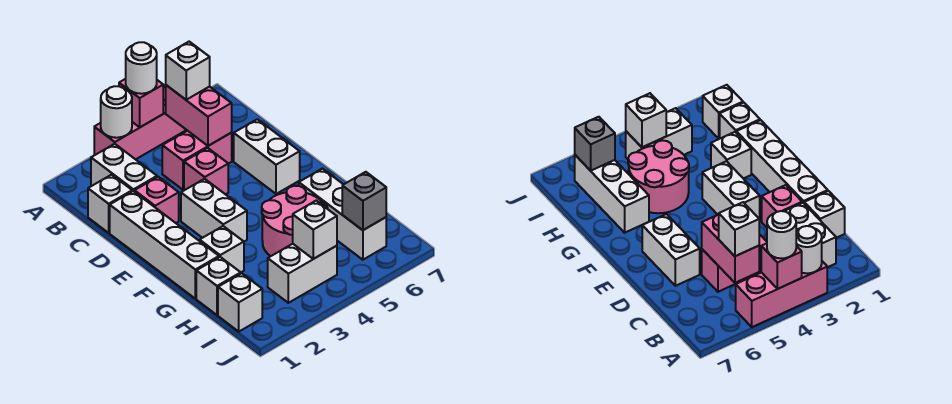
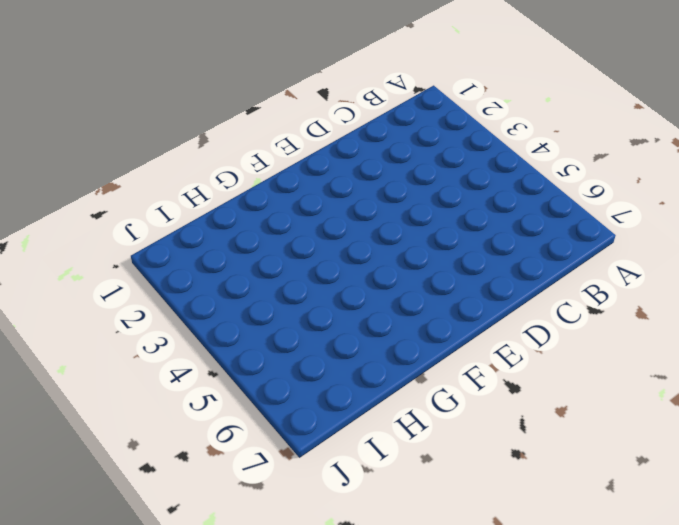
none -> pink brick A3:A5 level 1
none -> white brick B2:C2 level 1
none -> white brick C1 level 1

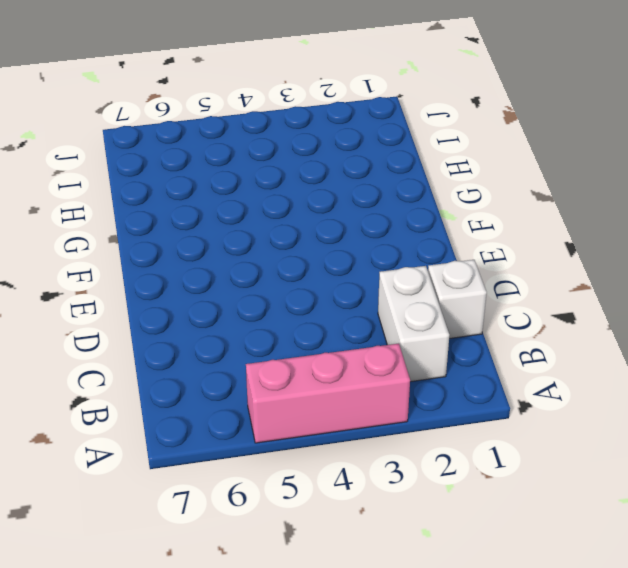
none -> pink brick C4:C5 level 1
none -> white brick D1:G1 level 1
none -> pink brick D2 level 1

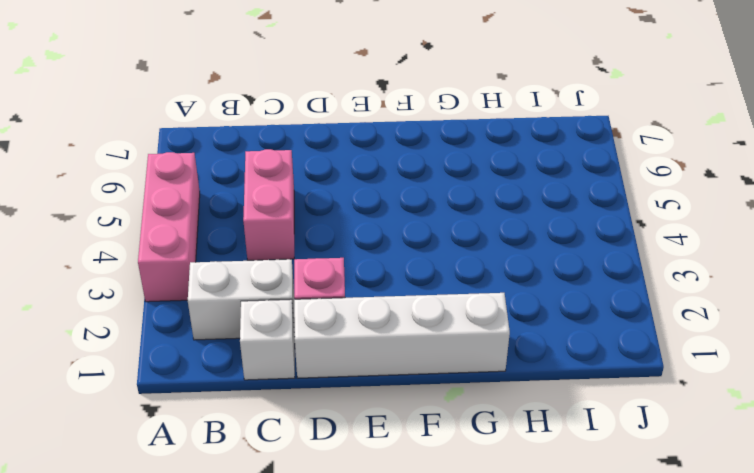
none -> pink brick D4 level 1
none -> white brick D6:E6 level 1
none -> white brick E3:F3 level 1

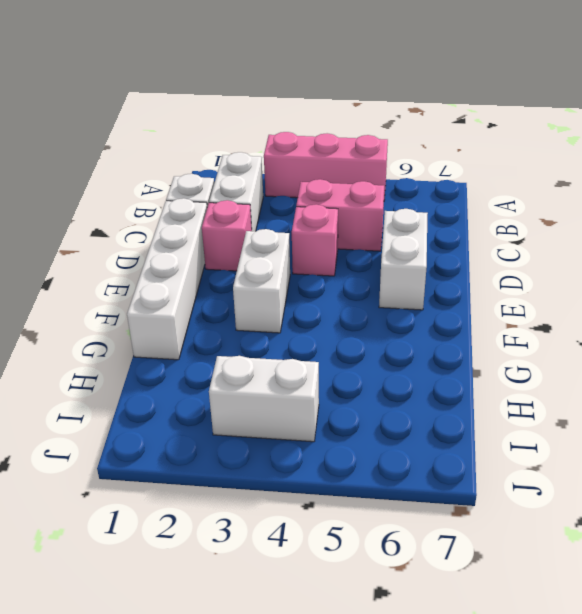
none -> white brick G2 level 1
none -> pink round brick G4:H5 level 1
none -> white brick G6:I6 level 1

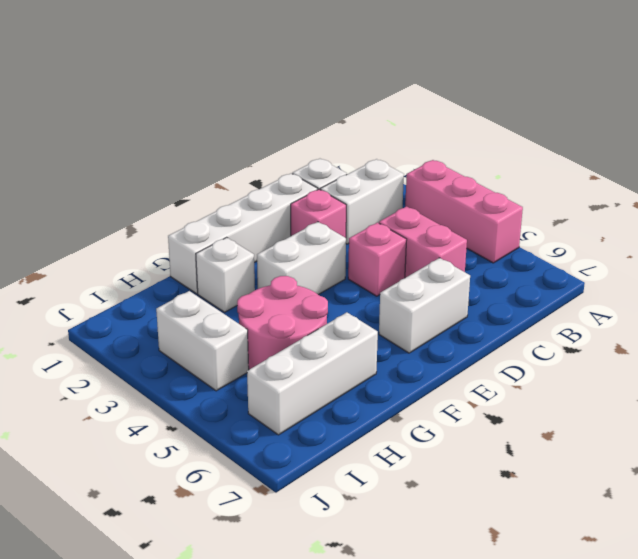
none -> white brick H1 level 1
none -> white brick I1 level 1
none -> white round brick A3 level 2

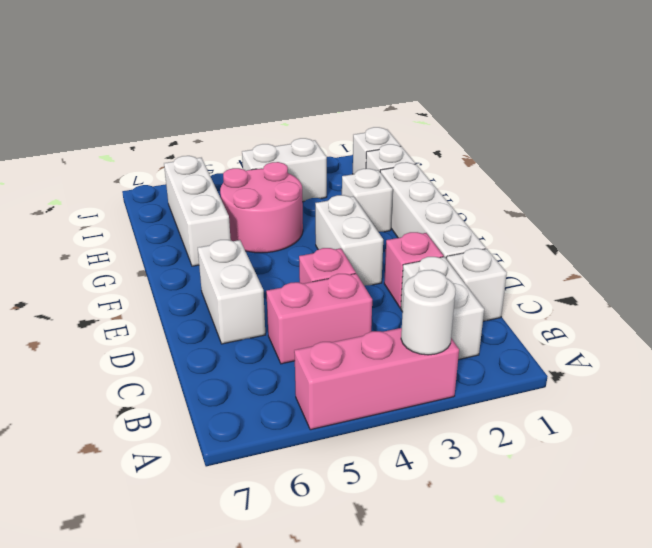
none -> pink brick A4 level 2
none -> pink brick B5:C5 level 2
none -> white brick I4 level 2

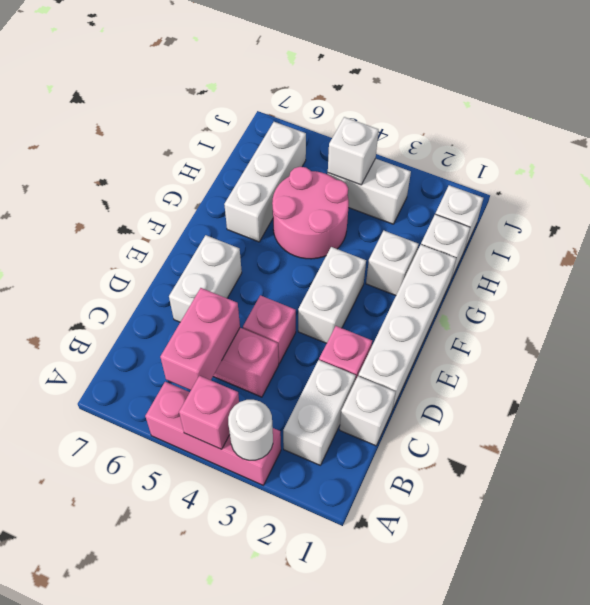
none -> grey brick I6 level 2
none -> white round brick A4 level 3
none -> white brick B5 level 3

